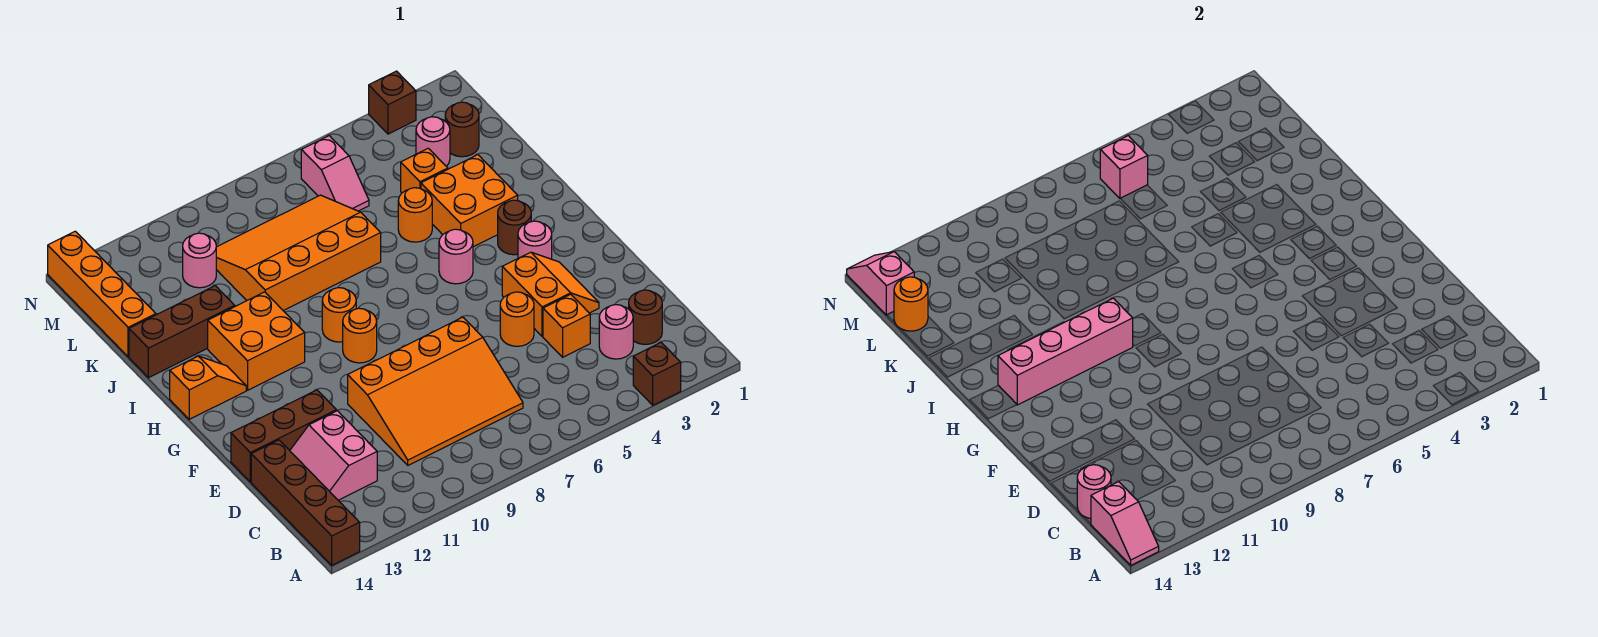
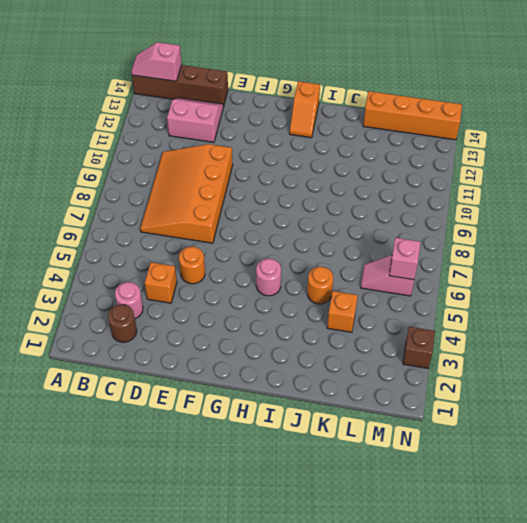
none -> brown brick A3 level 1
none -> orange slope E3:F4 level 1 top 4
none -> brown brick E12:E14 level 1
none -> pink round brick G3 level 1

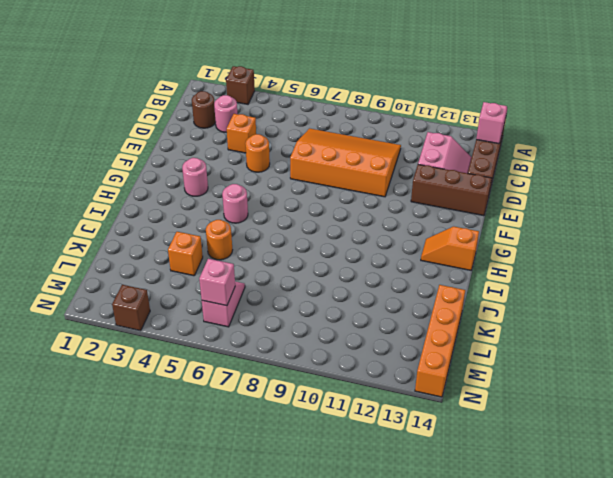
none -> orange slope E3:F4 level 1 top 4
none -> orange round brick G9 level 1
none -> brown round brick H3 level 1
none -> orange round brick H9 level 1

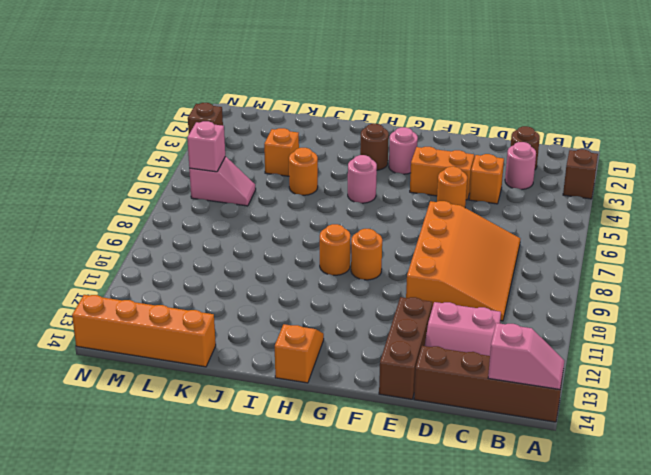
none -> orange brick H11:I12 level 1
none -> orange brick I3:J4 level 1
none -> orange slope J7:L10 level 1 top J
none -> brown brick J12:J14 level 1

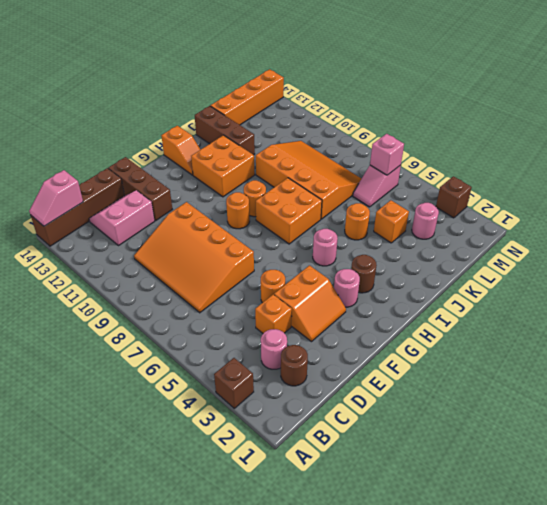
orange brick H7:I8 level 1 -> orange brick I3:J4 level 1
none -> brown round brick L2 level 1
none -> pink round brick L11 level 1
none -> pink round brick C14 level 2
none -> pink brick H10:H13 level 2

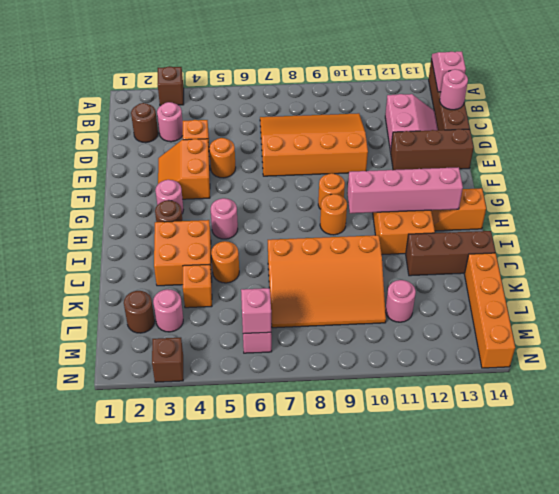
none -> orange round brick L14 level 2
none -> pink slope M14:N14 level 2 top M

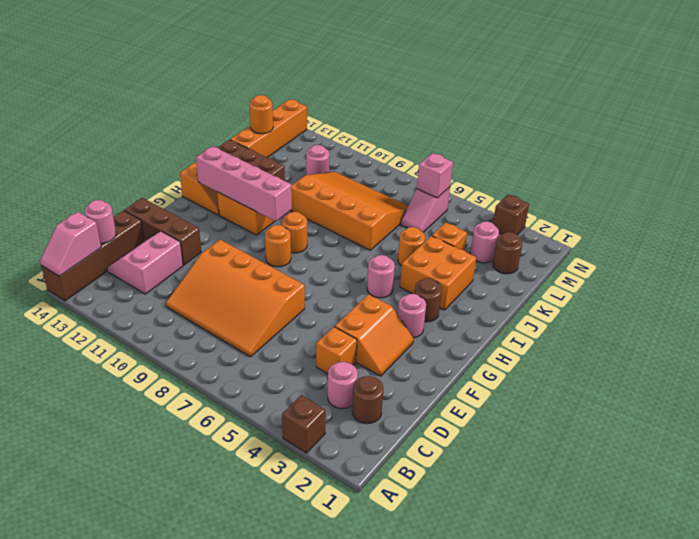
none -> orange round brick E5 level 1
none -> pink slope M14:N14 level 2 top M

